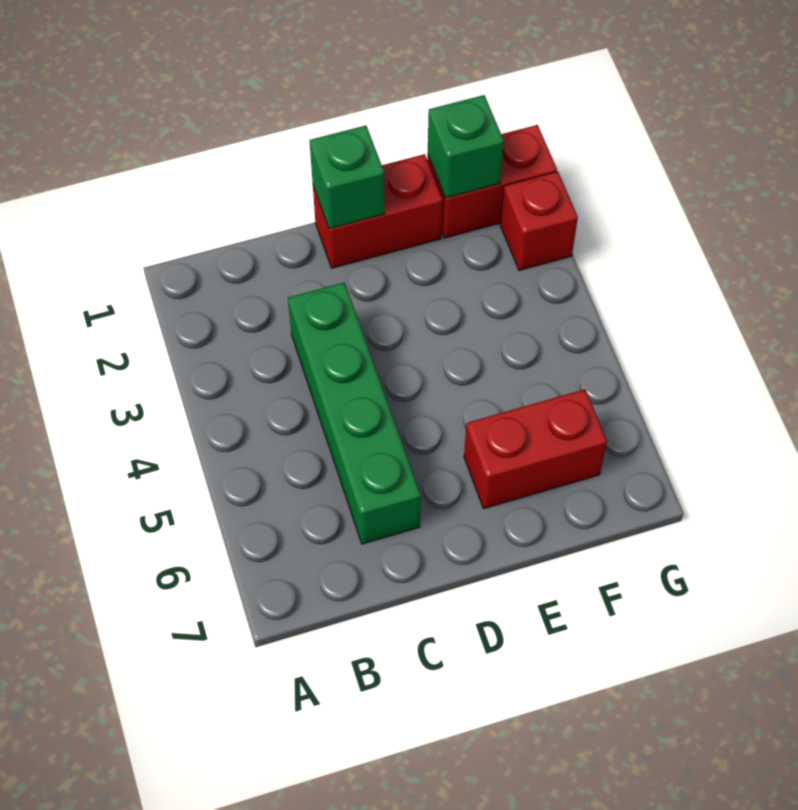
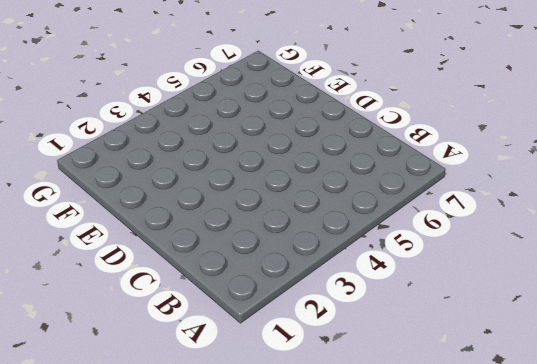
none -> green brick C3:C6 level 1
none -> red brick D1:E1 level 1

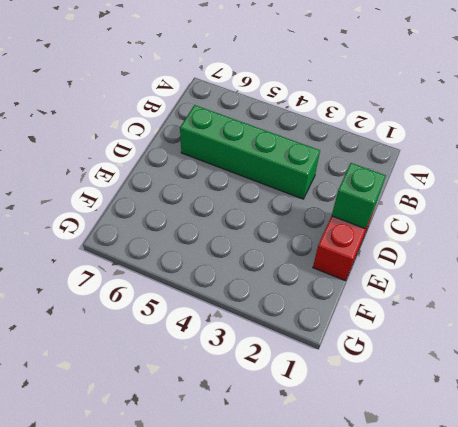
none -> red brick E6:F6 level 1
none -> red brick F1:G1 level 1

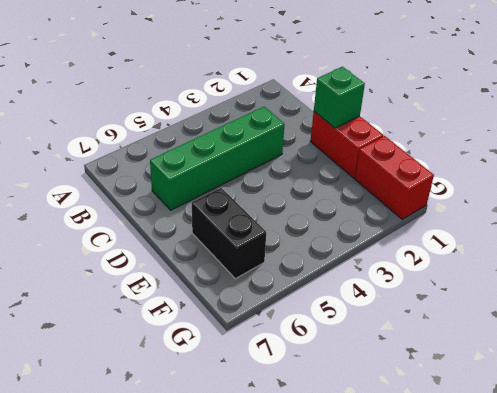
black brick E6:F6 level 1 -> red brick E6:F6 level 1
none -> red brick G2 level 1
none -> green brick F1 level 2

